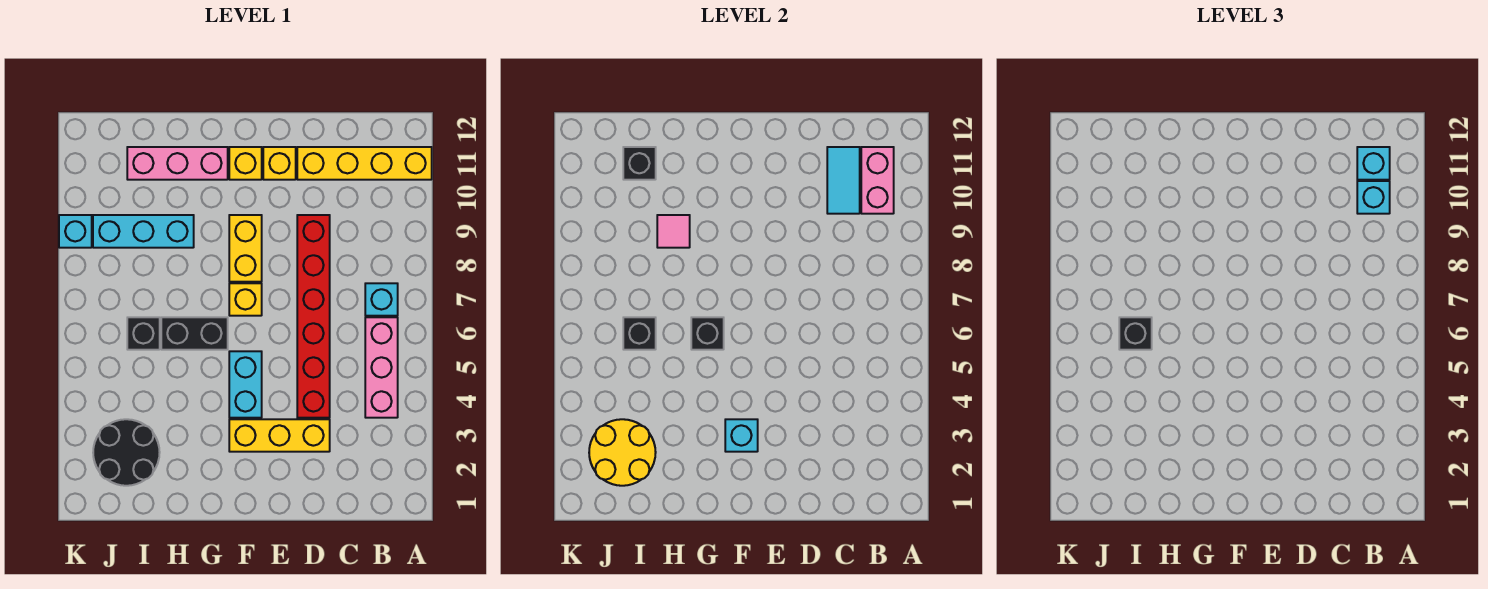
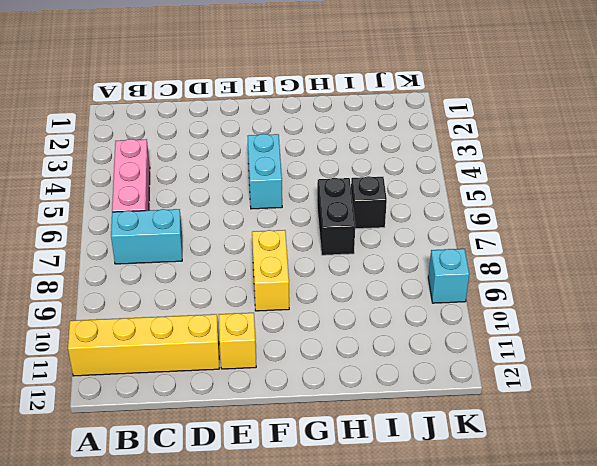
cyan brick B7:C7 level 1 -> cyan brick B7 level 1
black brick H6:H7 level 1 -> black brick G6:H6 level 1
none -> yellow brick D3:F3 level 1
none -> red brick D4:D9 level 1
none -> yellow brick F7 level 1

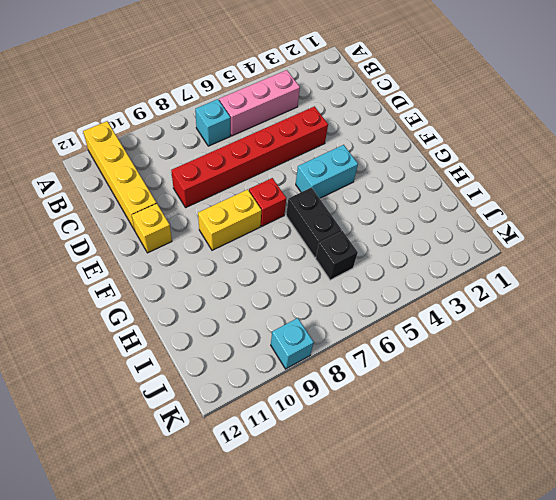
red brick F7 level 1 -> yellow brick F7 level 1
none -> yellow brick D3:F3 level 1
none -> yellow brick F11 level 1
none -> pink brick G11:I11 level 1

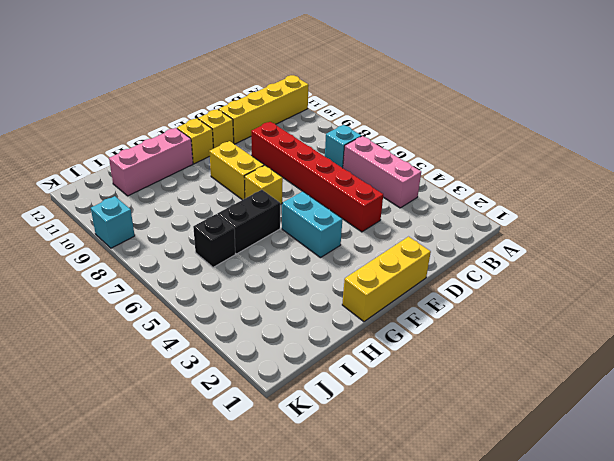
yellow brick E1:G1 level 1 -> yellow brick D3:F3 level 1
none -> cyan brick H9:J9 level 1
none -> black round brick I2:J3 level 1
none -> pink brick B10:B11 level 2

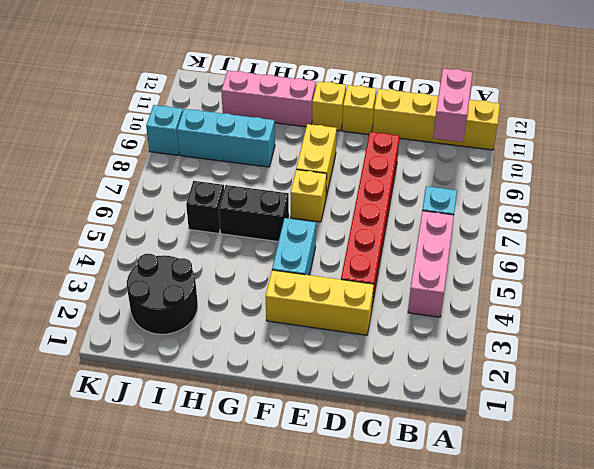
none -> cyan tile C10:C11 level 2
none -> cyan brick F3 level 2
none -> black brick G6 level 2

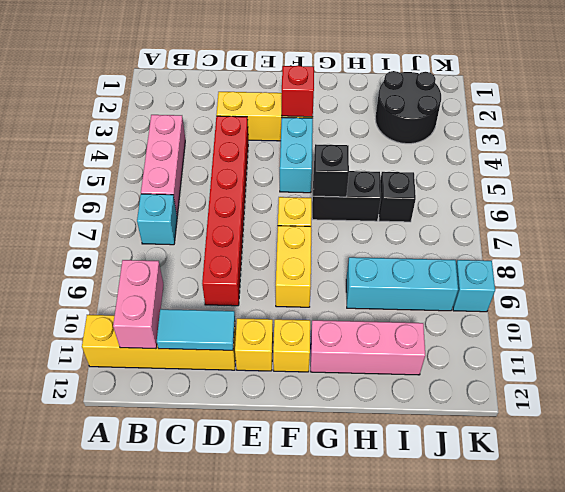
cyan tile C11:D11 level 2 -> cyan tile C10:C11 level 2
red brick F3 level 2 -> cyan brick F3 level 2
none -> pink tile H9 level 2
none -> yellow round brick I2:J3 level 2
none -> black brick I6 level 2

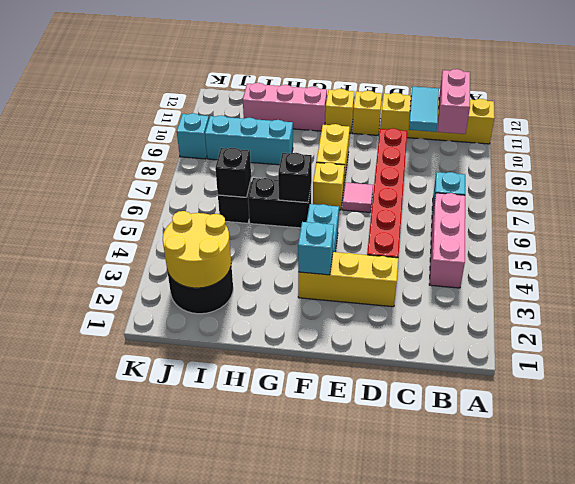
pink tile E7 level 1 -> pink tile H9 level 2
none -> black brick I11 level 2
none -> cyan brick B10 level 3
none -> cyan brick B11 level 3

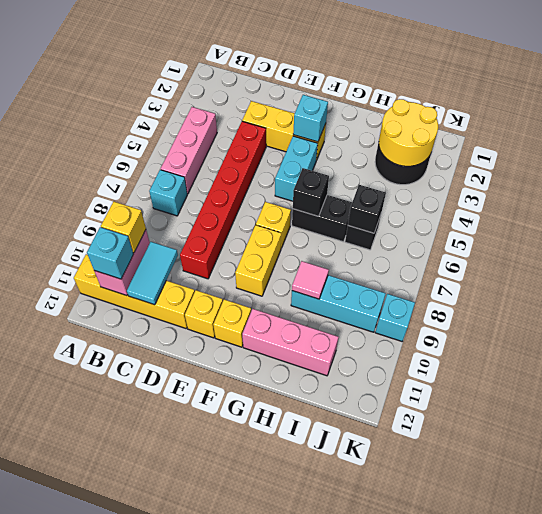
yellow brick B10 level 3 -> cyan brick B10 level 3
none -> black brick I11 level 2
none -> black brick I6 level 3

